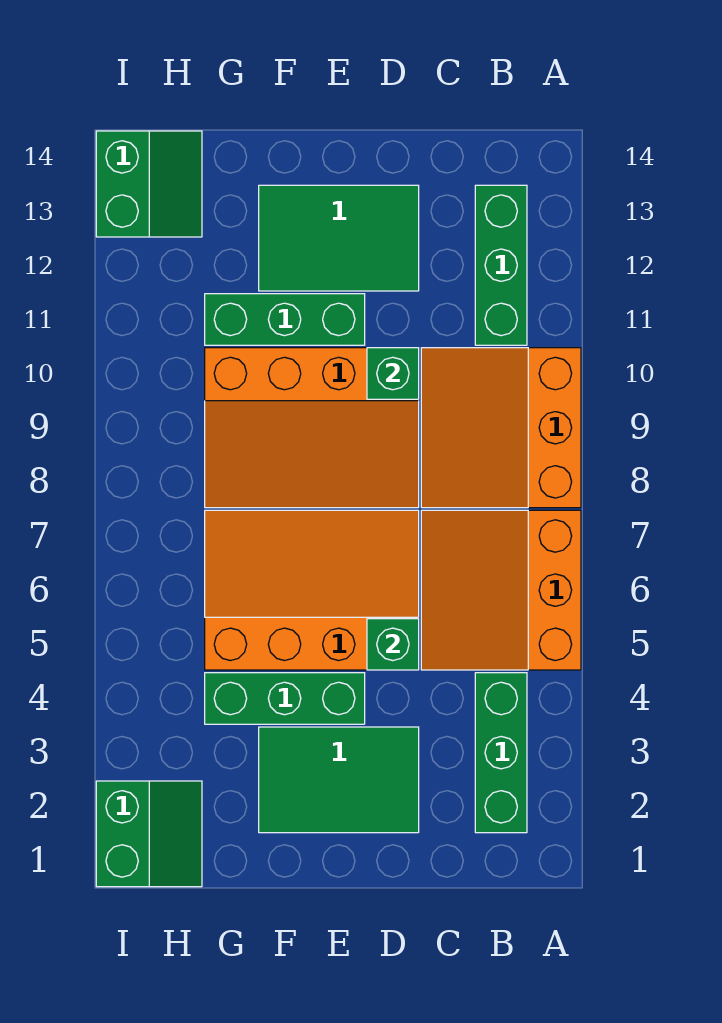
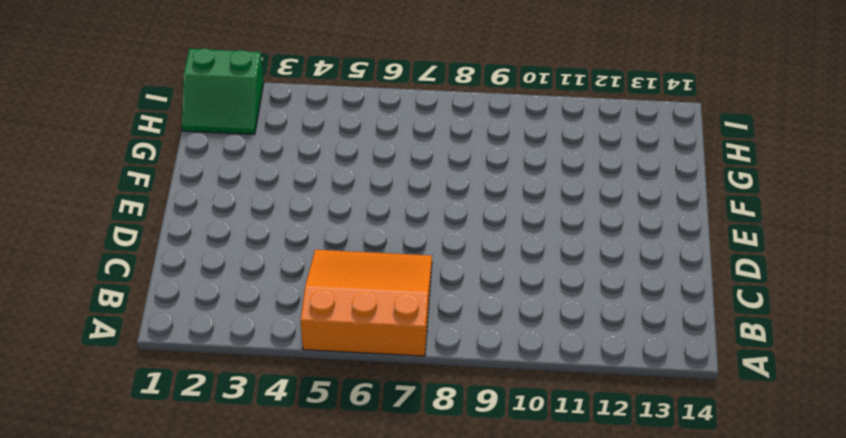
none -> orange slope A8:C10 level 1 top A
none -> green brick B2:B4 level 1
none -> green brick B11:B13 level 1

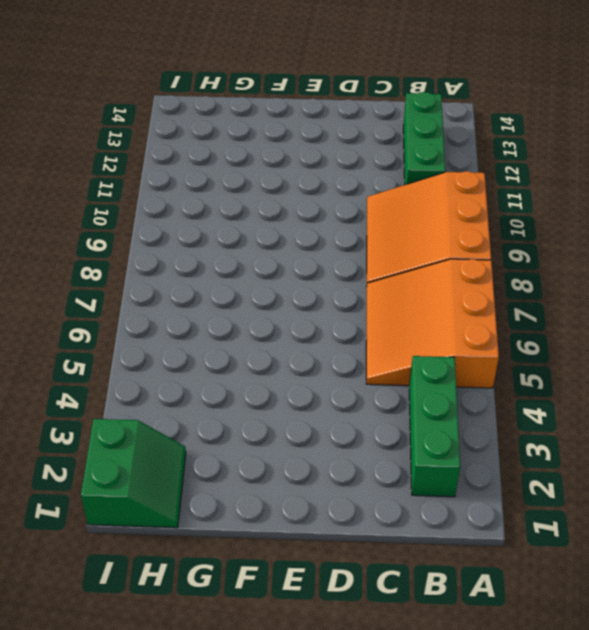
none -> green tile D2:F3 level 1
none -> orange slope D5:G7 level 1 top 5
none -> orange slope D8:G10 level 1 top 10

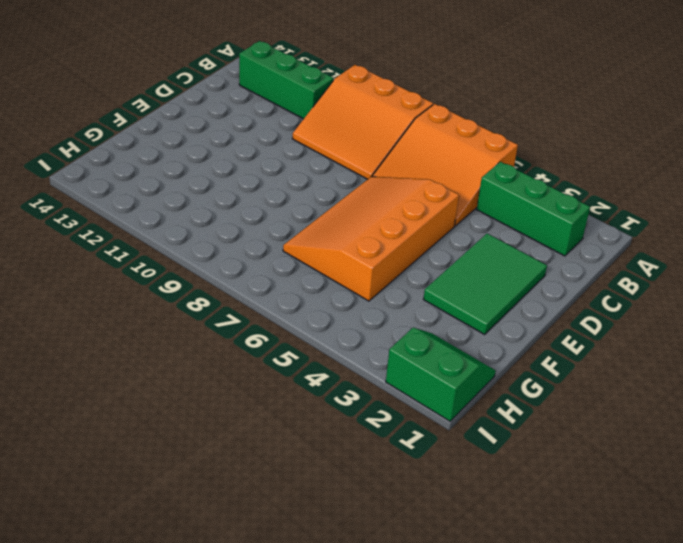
none -> orange slope D8:G10 level 1 top 10
none -> green tile D12:F13 level 1
none -> green brick E4:G4 level 1

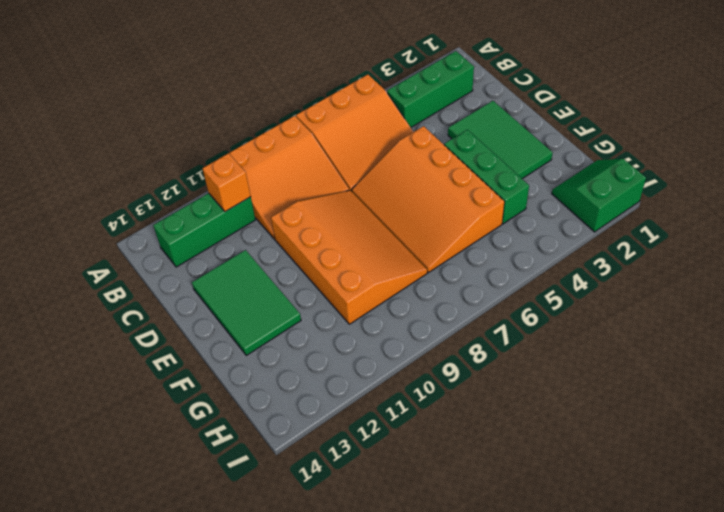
orange brick B11 level 2 -> none
none -> green brick E11:G11 level 1
none -> green slope H13:I14 level 1 top I
none -> green brick D5 level 2

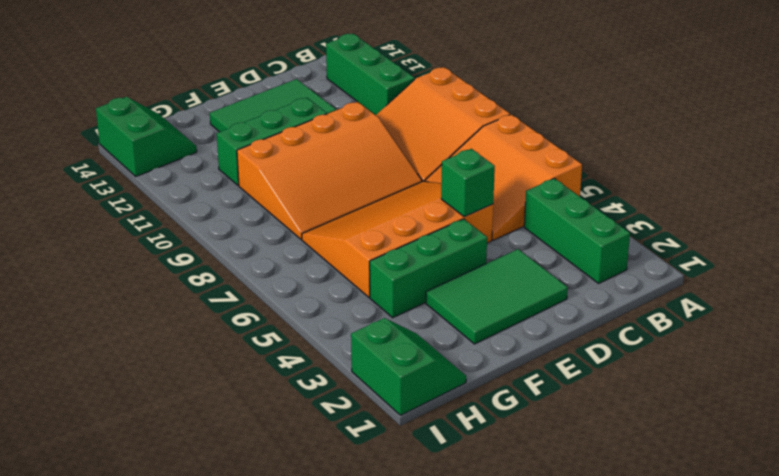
none -> green brick D10 level 2

